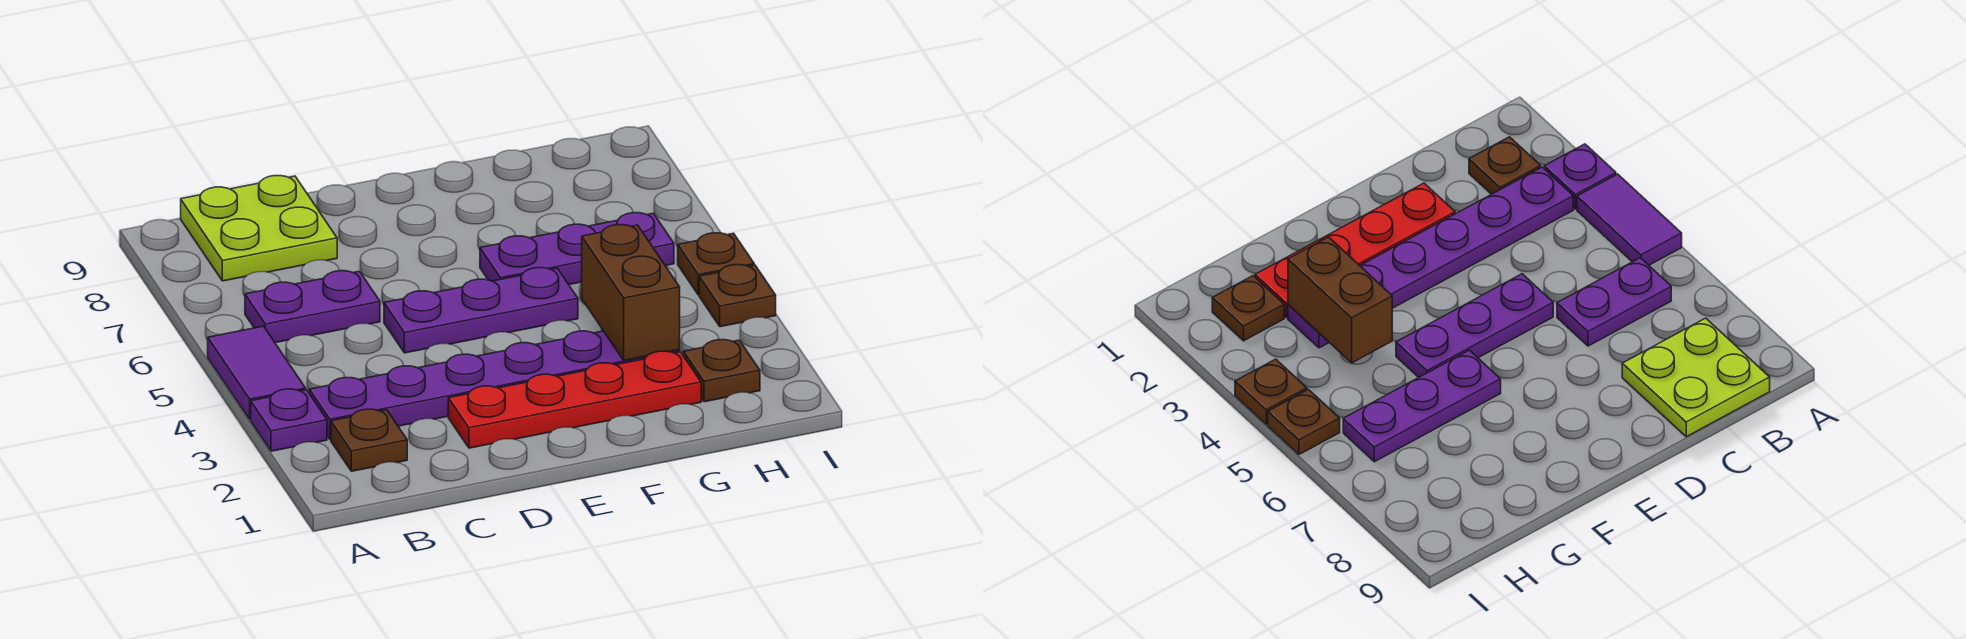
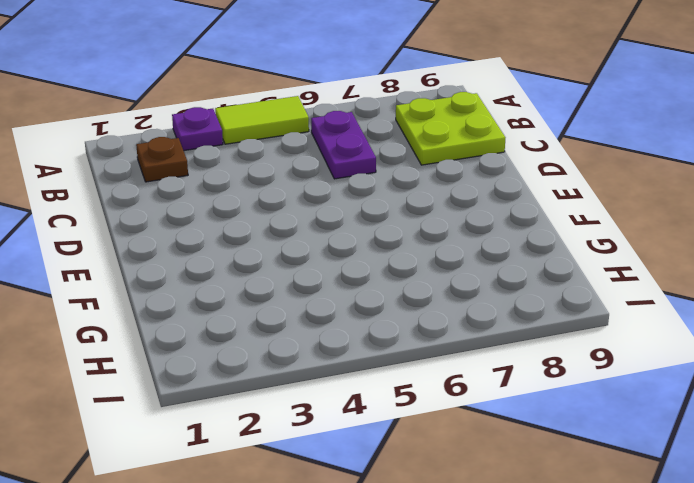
lime tile A4:A5 level 1 -> purple tile A4:A5 level 1
none -> purple plate B3:G3 level 1
none -> red plate D2:G2 level 1
none -> purple plate D5:F5 level 1

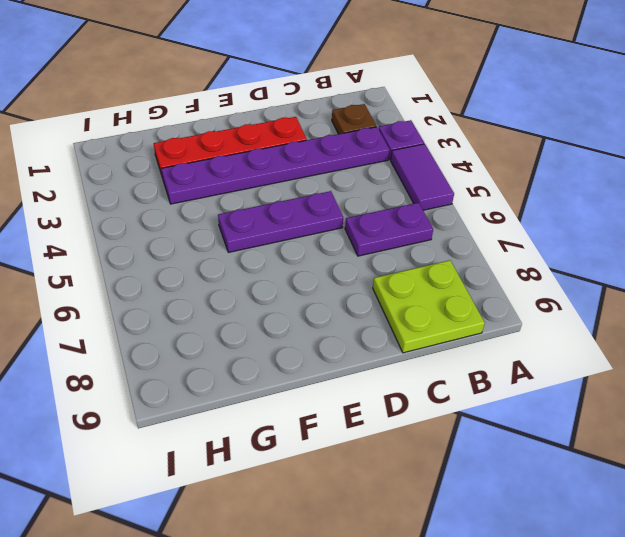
none -> purple plate F6:H6 level 1
none -> brown plate H2 level 1
none -> brown plate I4 level 1

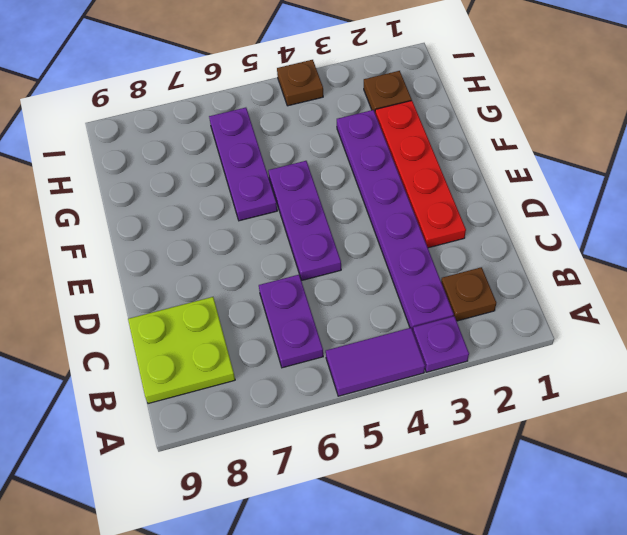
none -> brown plate I5 level 1
none -> brown brick G3:G4 level 2

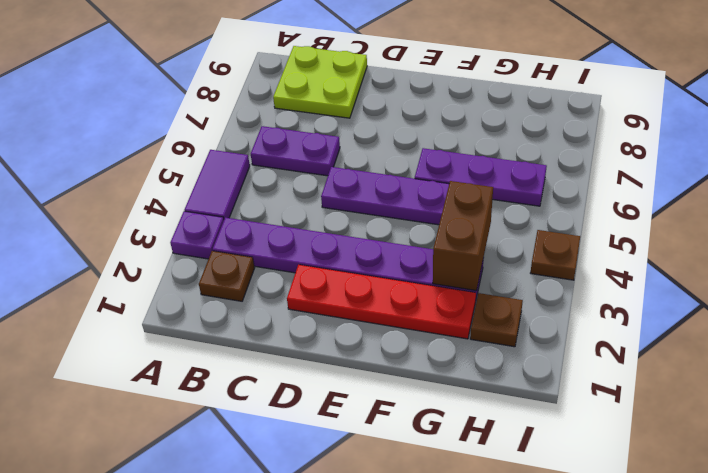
none -> brown plate I5 level 1

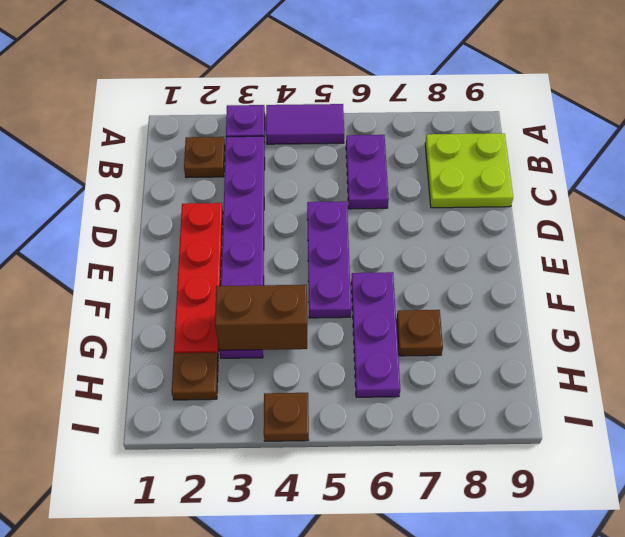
brown plate G7 level 1 -> brown plate I5 level 1

